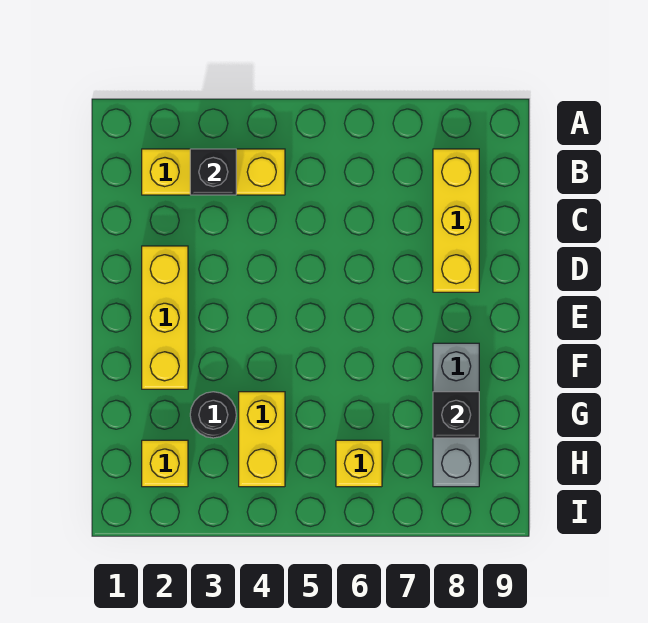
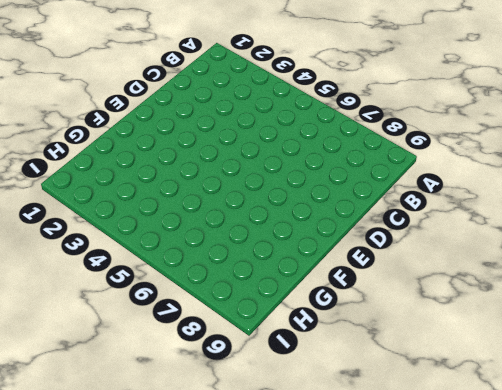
none -> yellow brick B2:B4 level 1
none -> yellow brick B8:D8 level 1

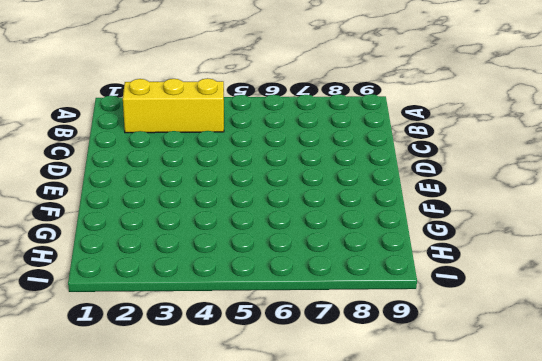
none -> yellow brick B8:D8 level 1
none -> yellow brick D2:F2 level 1

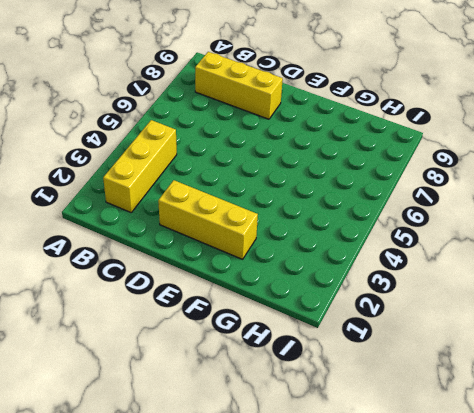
none -> grey brick F8:H8 level 1
none -> black round brick G3 level 1

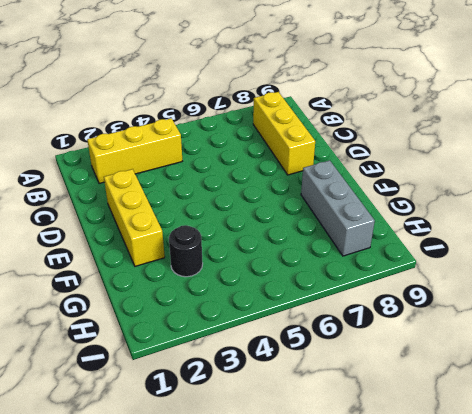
none -> yellow brick G4:H4 level 1
none -> yellow brick H2 level 1

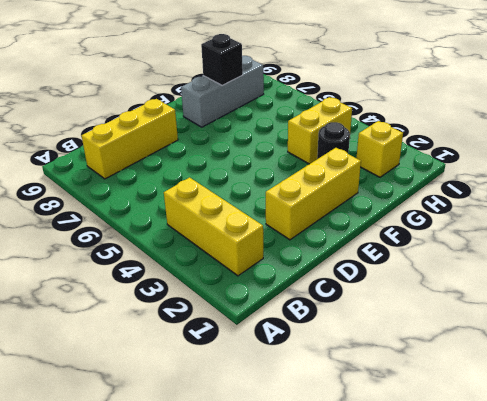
none -> yellow brick H6 level 1
none -> black brick B3 level 2

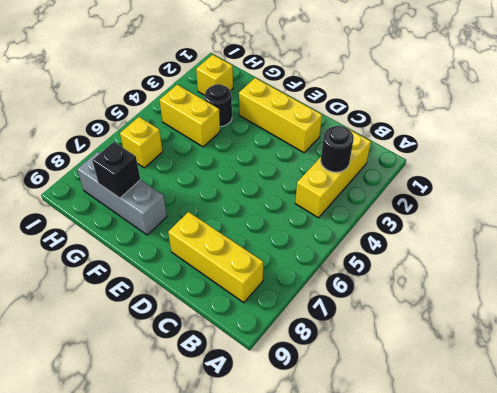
black round brick B3 level 2 -> black brick B3 level 2

